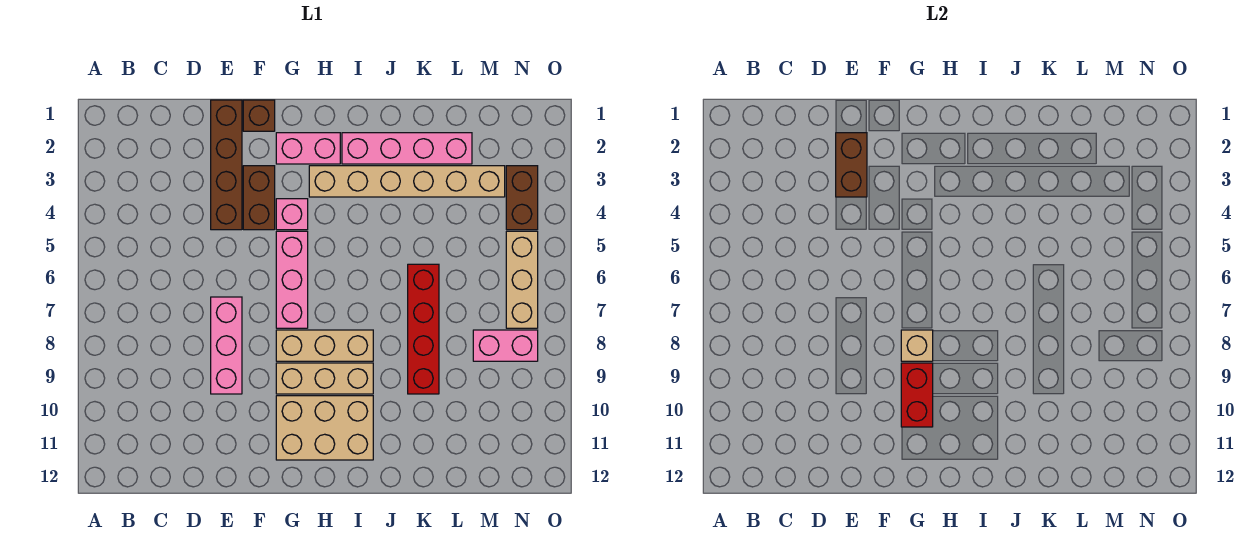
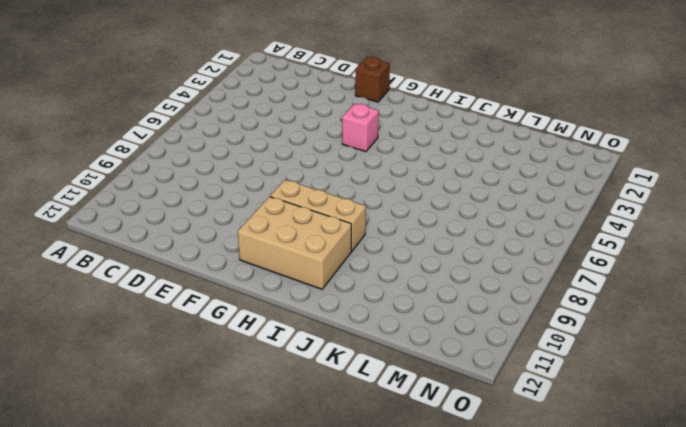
none -> brown brick E1:E4 level 1
none -> pink brick E7:E9 level 1
none -> brown brick F3:F4 level 1

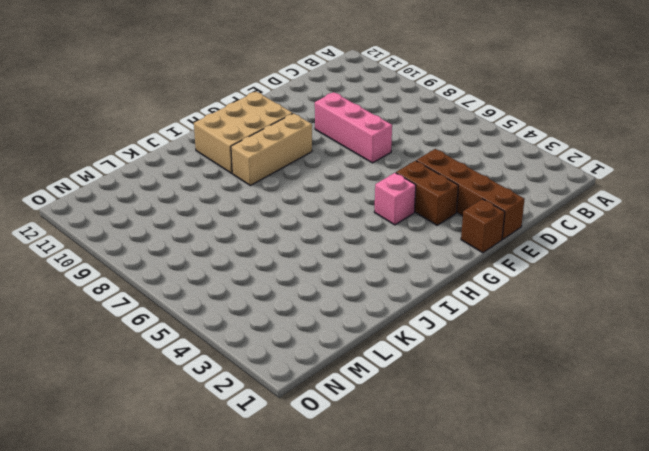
none -> pink brick G2:H2 level 1
none -> pink brick G5:G7 level 1
none -> tan brick G8:I8 level 1

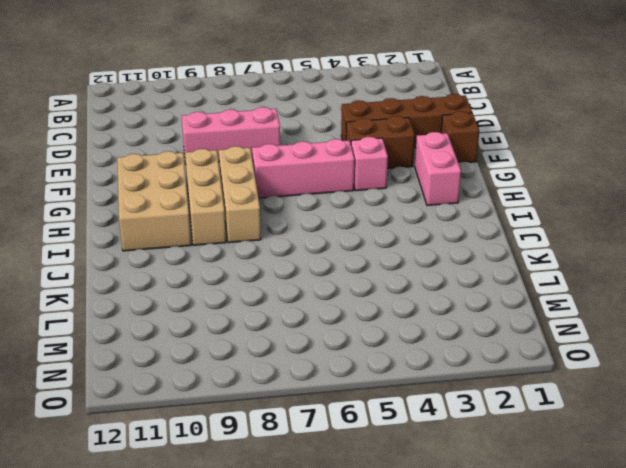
none -> tan brick H3:M3 level 1
none -> pink brick I2:L2 level 1
none -> red brick K6:K9 level 1

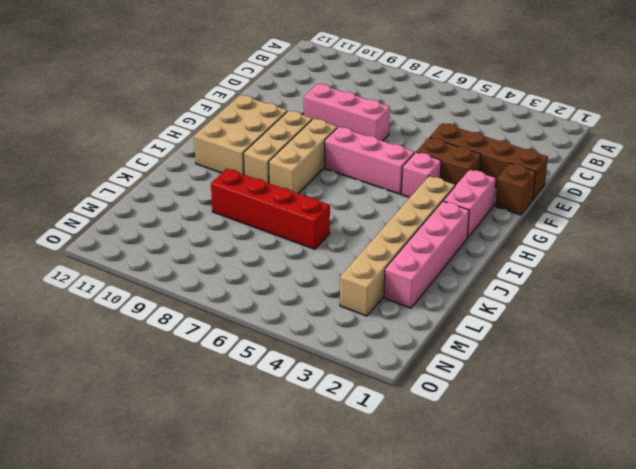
none -> pink brick M8:N8 level 1
none -> brown brick N3:N4 level 1
none -> tan brick N5:N7 level 1

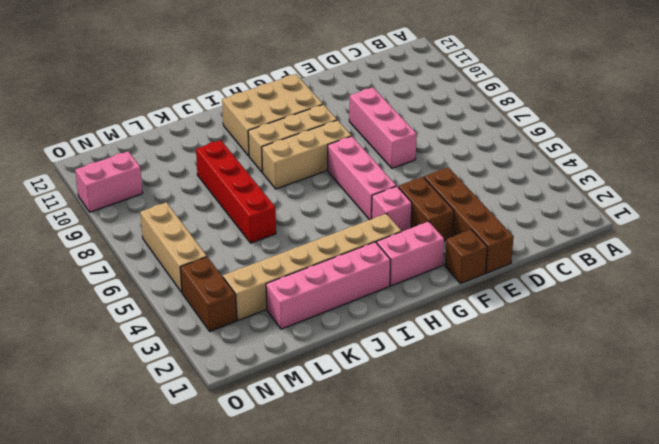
pink brick N10:O10 level 1 -> pink brick M8:N8 level 1
none -> brown brick E2:E3 level 2
none -> tan brick G8 level 2
none -> red brick G9:G10 level 2

